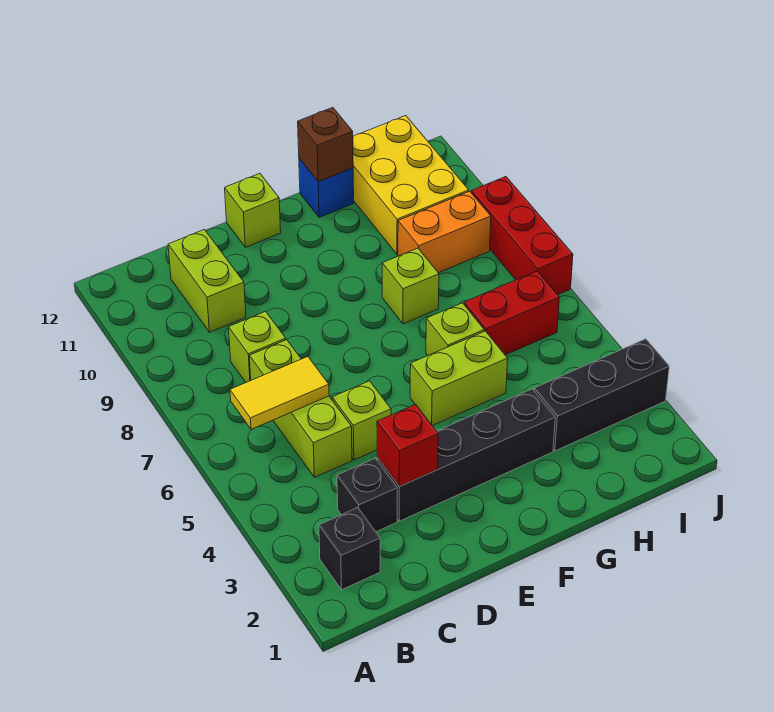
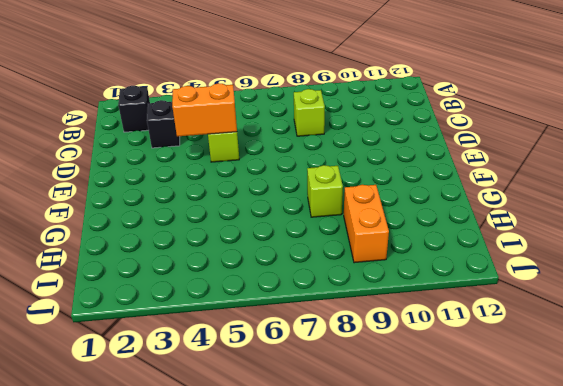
orange brick D4:D5 level 2 -> none
none -> lime brick C5:C7 level 1
none -> lime brick C10:C11 level 1
none -> black brick D3:G3 level 1

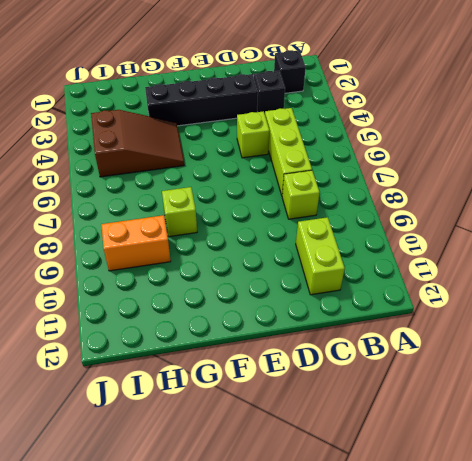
brown slope G4:I5 level 1 top I -> lime brick F5:G5 level 1
none -> lime brick E12 level 1
none -> lime brick G6 level 1
none -> blue brick G12 level 1

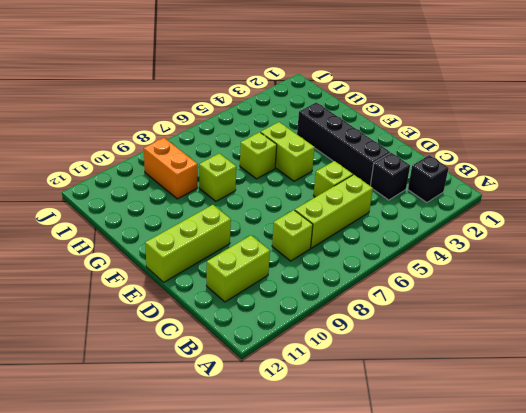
lime brick E10:E12 level 1 -> lime brick E12 level 1
none -> blue brick G12 level 1
none -> black brick H3:J3 level 1
none -> red brick H6:I6 level 1

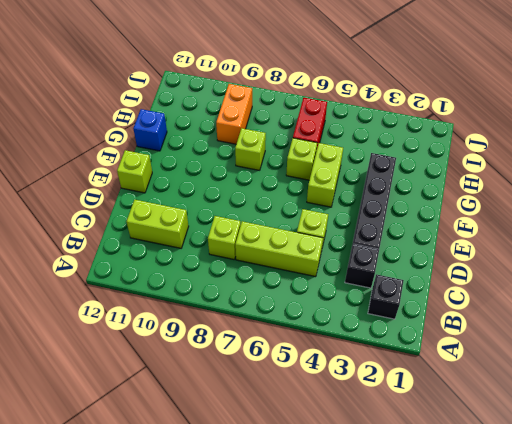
none -> black brick H3:J3 level 1
none -> yellow brick H10:I12 level 1
none -> red brick J7:J9 level 1

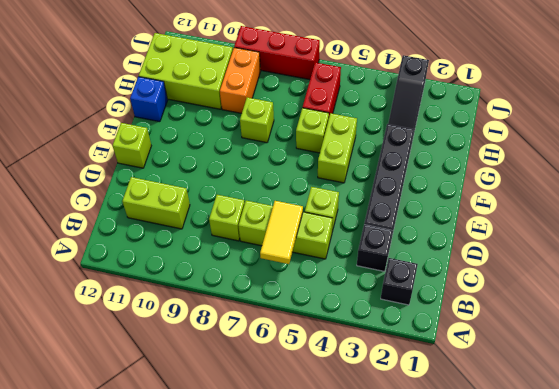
black slope H3:J3 level 1 top J -> black brick H3:J3 level 1
lime brick H10:I12 level 1 -> yellow brick H10:I12 level 1
none -> red brick D3 level 2
none -> brown brick G12 level 2

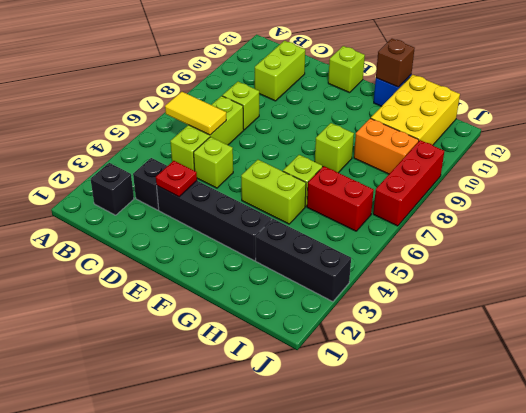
red plate D3 level 2 -> red brick D3 level 2

